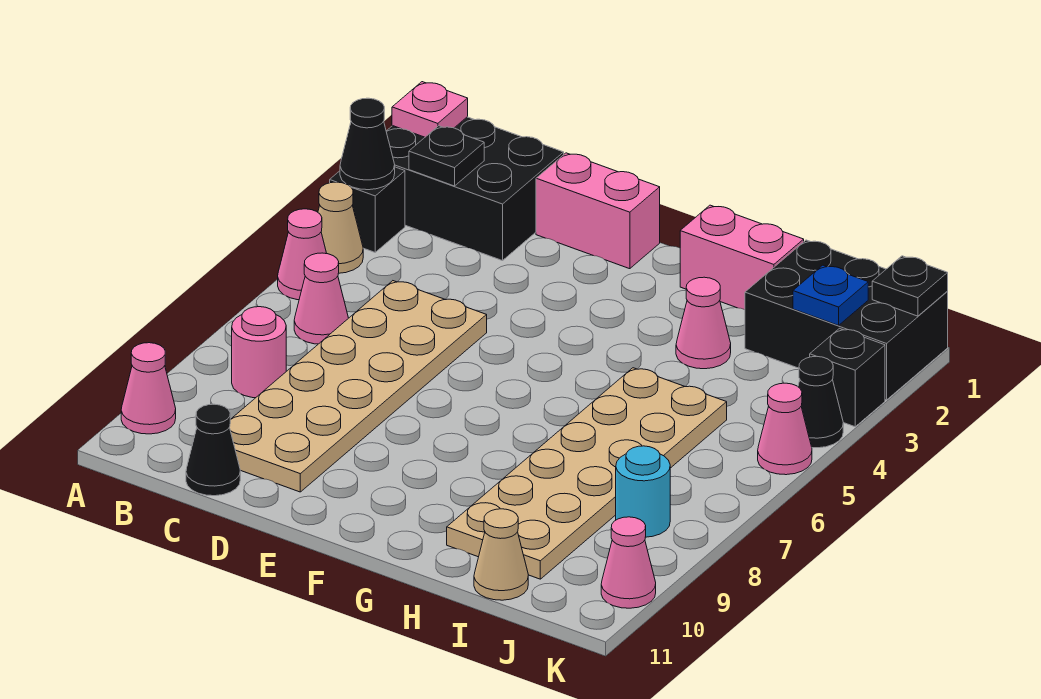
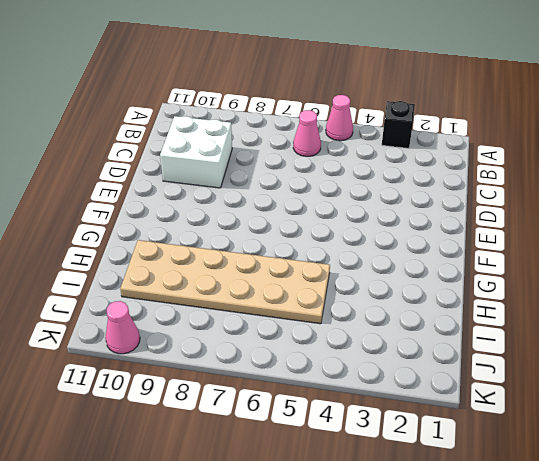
white brick C9:D10 level 1 -> tan plate C5:D10 level 1
none -> black brick A1:C2 level 1
none -> tan cone A4 level 1
none -> pink cone A10 level 1

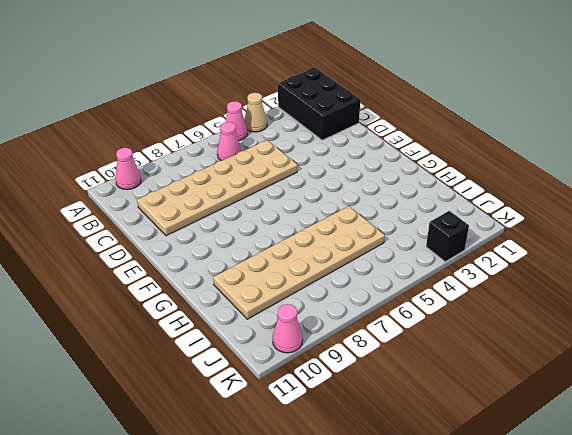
none -> black brick A3 level 1
none -> pink round brick B8 level 1
none -> black cone C11 level 1

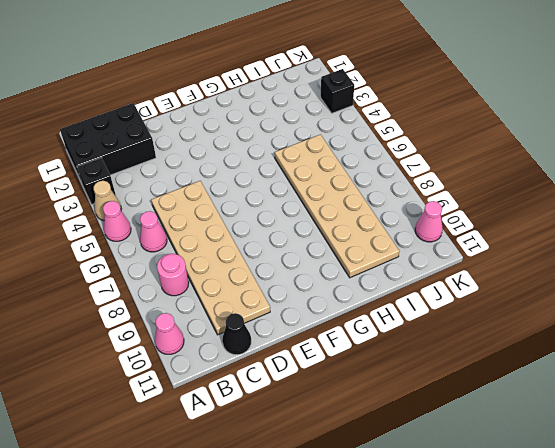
none -> pink brick D1:E1 level 1
none -> pink brick G1:H1 level 1
none -> pink cone H3 level 1

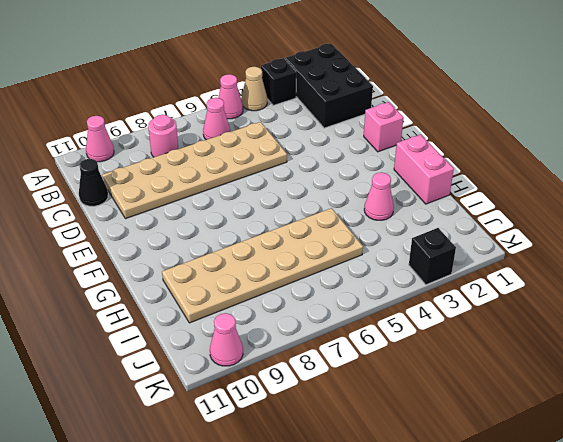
pink brick E1 level 1 -> pink brick D1:E1 level 1
none -> black brick I1:K2 level 1
none -> tan cone I11 level 1
none -> cyan round brick J8 level 1

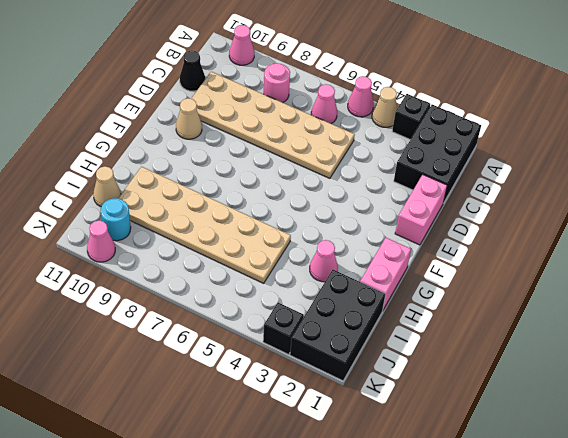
tan cone E10 level 1 -> none
cyan round brick J10 level 1 -> cyan round brick J8 level 1
none -> black cone K4 level 1
none -> pink cone K5 level 1
none -> pink plate A1 level 2

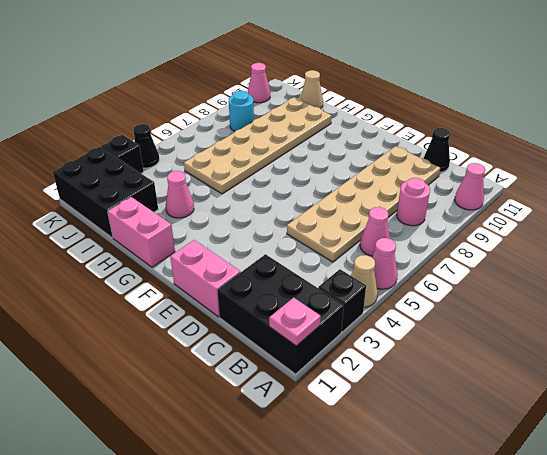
none -> pink cone K5 level 1
none -> black cone A3 level 2
none -> black plate B2 level 2

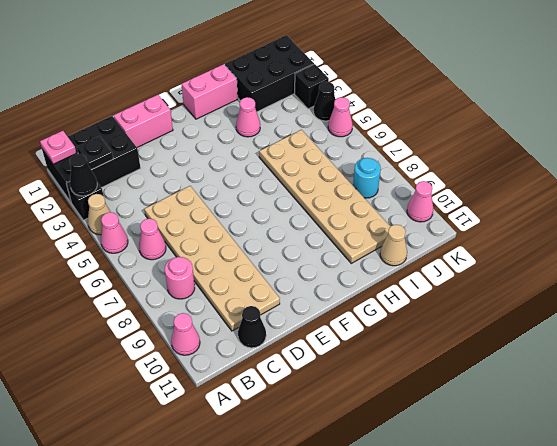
none -> blue plate J2 level 2
none -> black plate K1 level 2

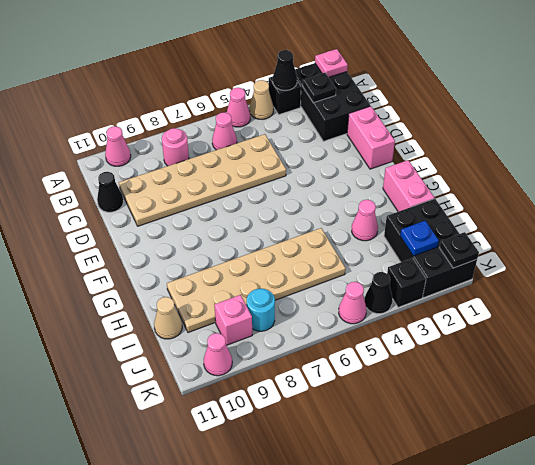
pink brick J9 level 1 -> none

